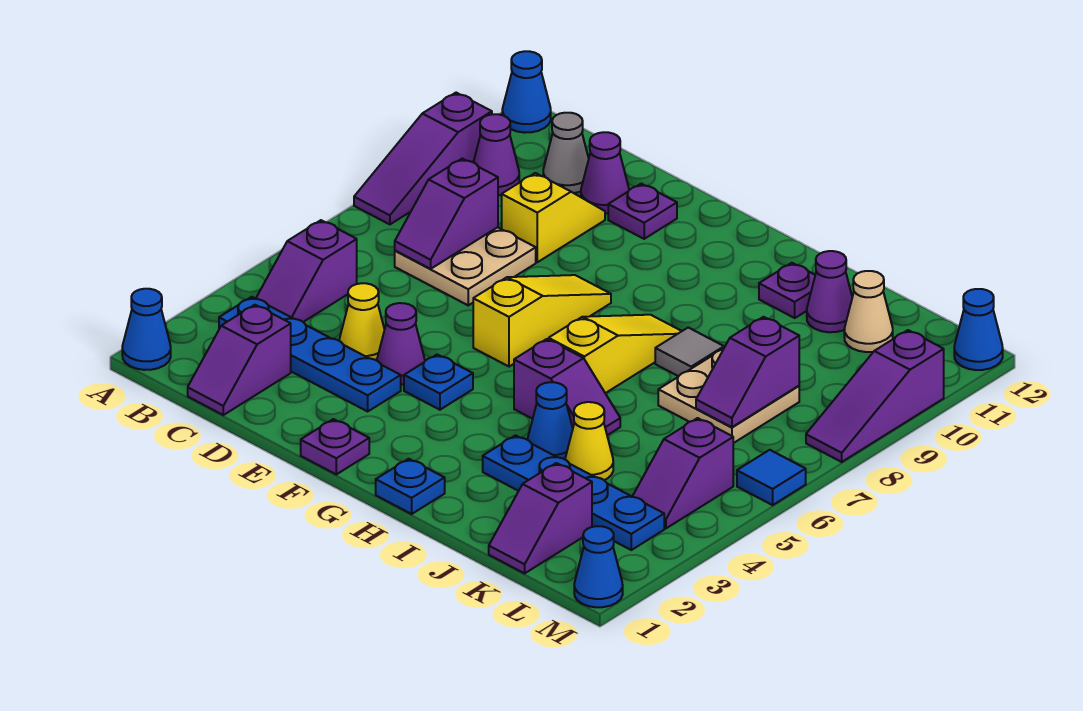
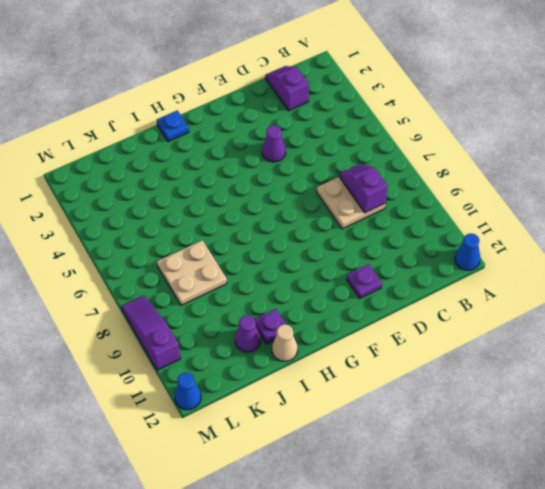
tan cone I12 level 1 -> tan cone K11 level 1
none -> blue cone A1 level 1
none -> purple slope A8:A10 level 1 top 10
none -> blue plate B3:E3 level 1
none -> purple slope B4:B5 level 1 top 5

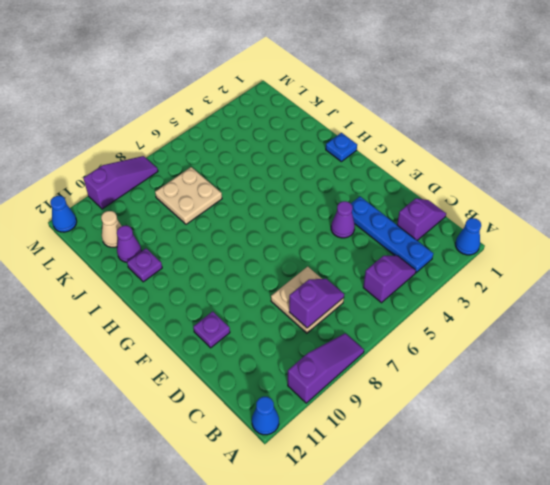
none -> purple cone B10 level 1
none -> grey cone C11 level 1
none -> yellow cone D4 level 1
none -> yellow slope D9:D10 level 1 top 9

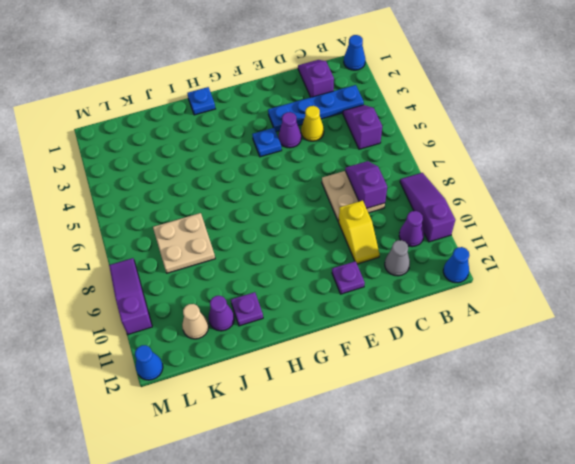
none -> purple cone D11 level 1
none -> purple plate F1 level 1
none -> yellow slope F6:F8 level 1 top 6
none -> purple slope H5:I5 level 1 top H

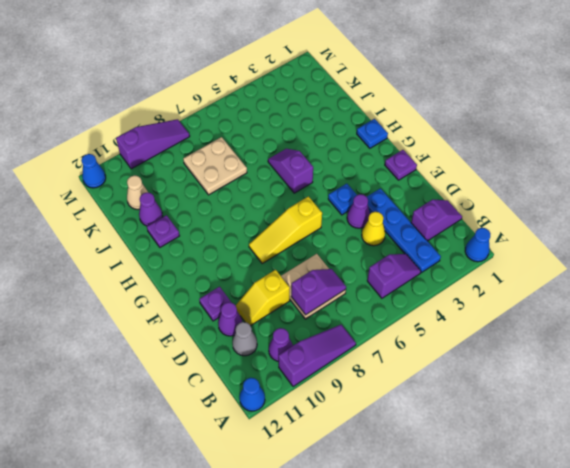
none -> yellow slope H6:H8 level 1 top 6
none -> blue plate I3:L3 level 1
none -> blue cone I4 level 1
none -> grey tile I8 level 1

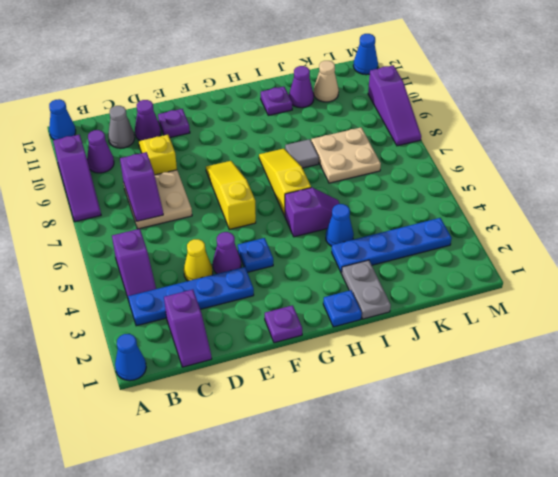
grey plate I1:I2 level 1 -> none
none -> yellow cone J4 level 1
none -> purple slope K1:K2 level 1 top 2
none -> purple slope L4:L5 level 1 top 5
none -> blue cone M1 level 1

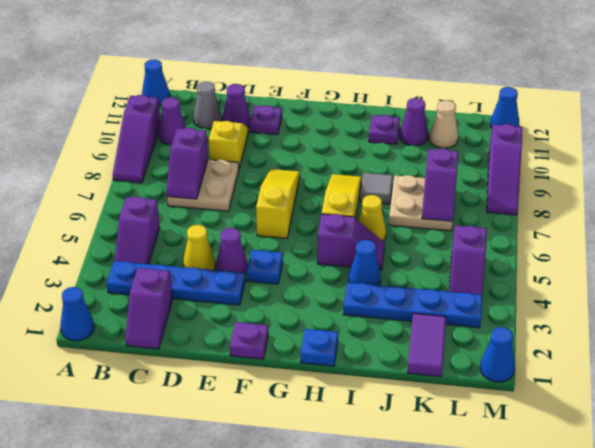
yellow cone I6 level 1 -> yellow cone J4 level 1
purple tile K1:K2 level 1 -> purple slope K1:K2 level 1 top 2
none -> blue tile M6 level 1

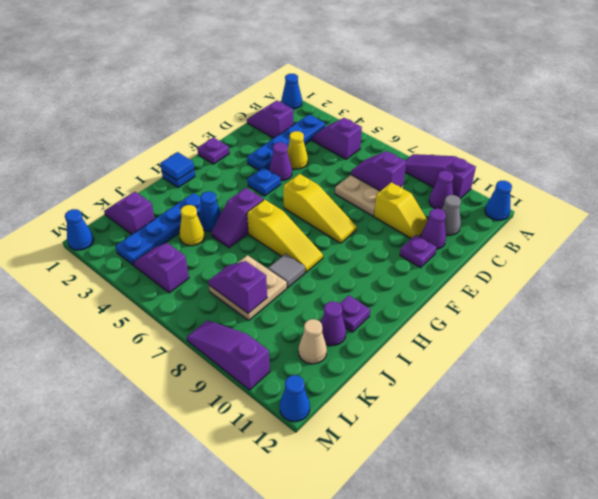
blue tile H1 level 2 -> blue tile M6 level 1

